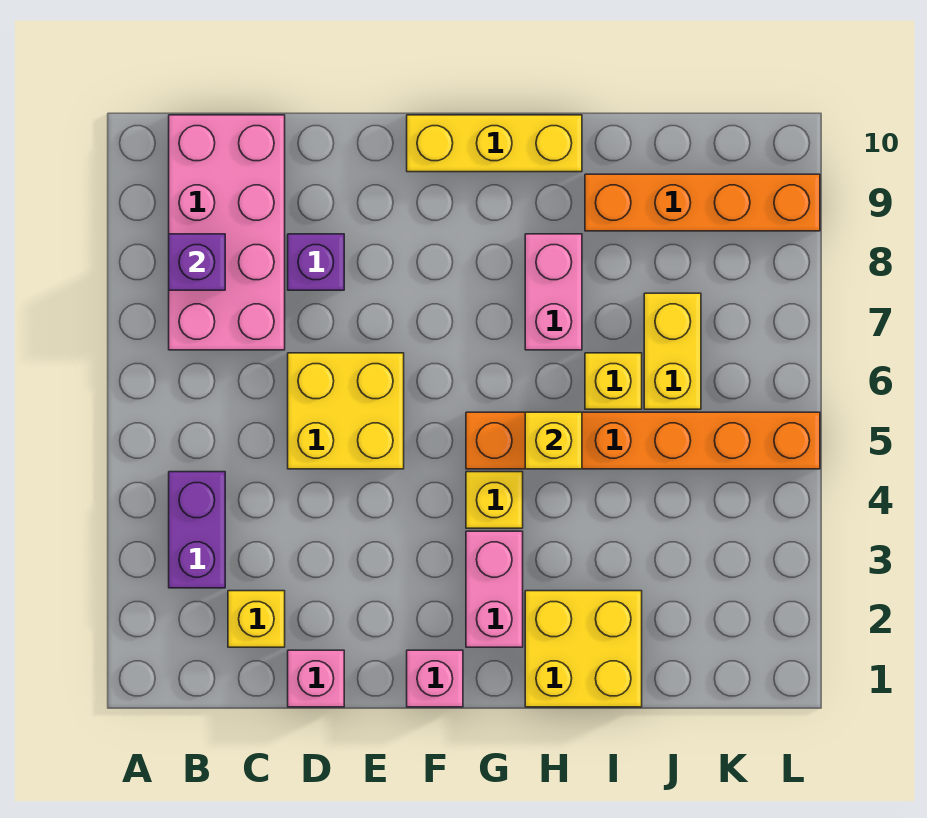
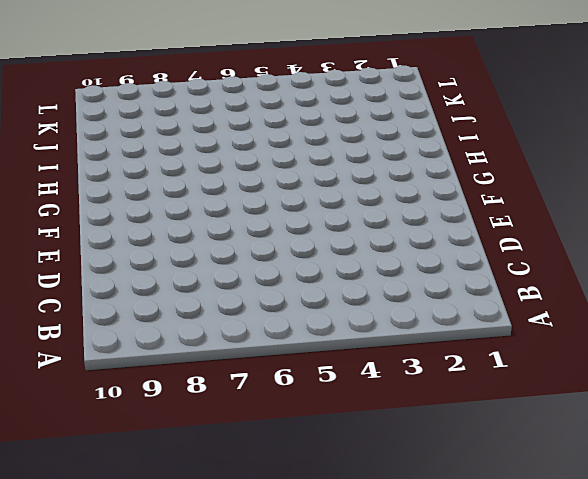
none -> purple brick B3:B4 level 1
none -> pink brick B7:C10 level 1
none -> yellow brick C2 level 1

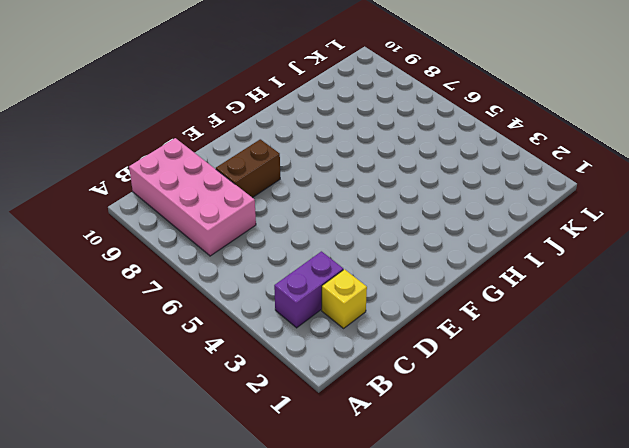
purple brick B3:C3 level 1 -> purple brick B3:B4 level 1
brown brick D8:E8 level 1 -> purple brick D8 level 1
none -> pink brick D1 level 1
none -> yellow brick D5:E6 level 1
none -> pink brick F1 level 1

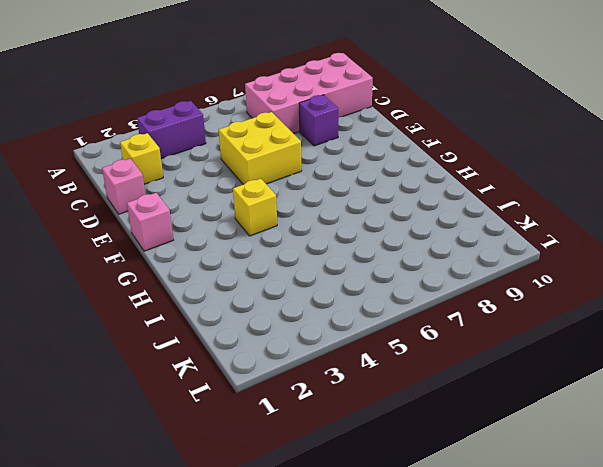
none -> yellow brick F10:H10 level 1
none -> pink brick G2:G3 level 1
none -> orange brick G5:L5 level 1

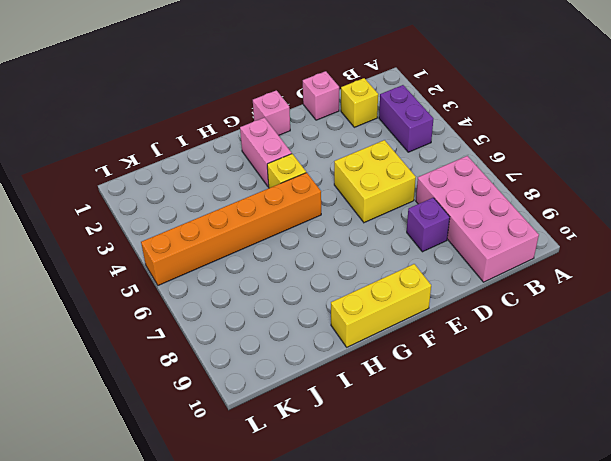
none -> yellow brick H1:I2 level 1
none -> pink brick H7:H8 level 1
none -> yellow brick I6 level 1

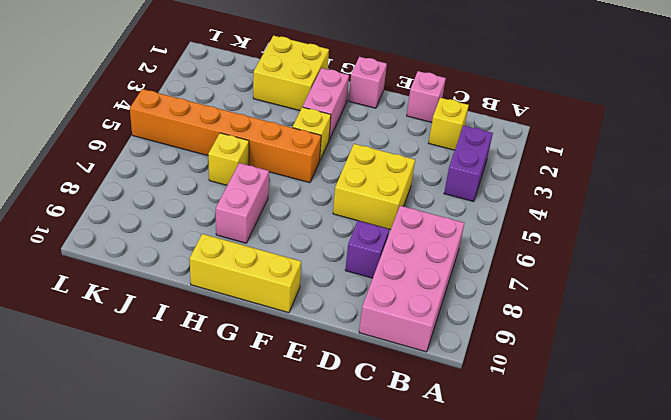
none -> orange brick I9:L9 level 1
none -> yellow brick J6:J7 level 1
none -> purple brick B8 level 2

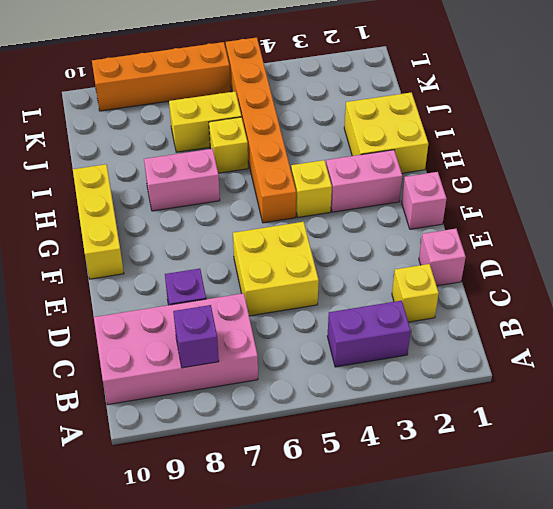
orange brick L6:L9 level 1 -> orange brick I9:L9 level 1
none -> yellow brick H5 level 2

